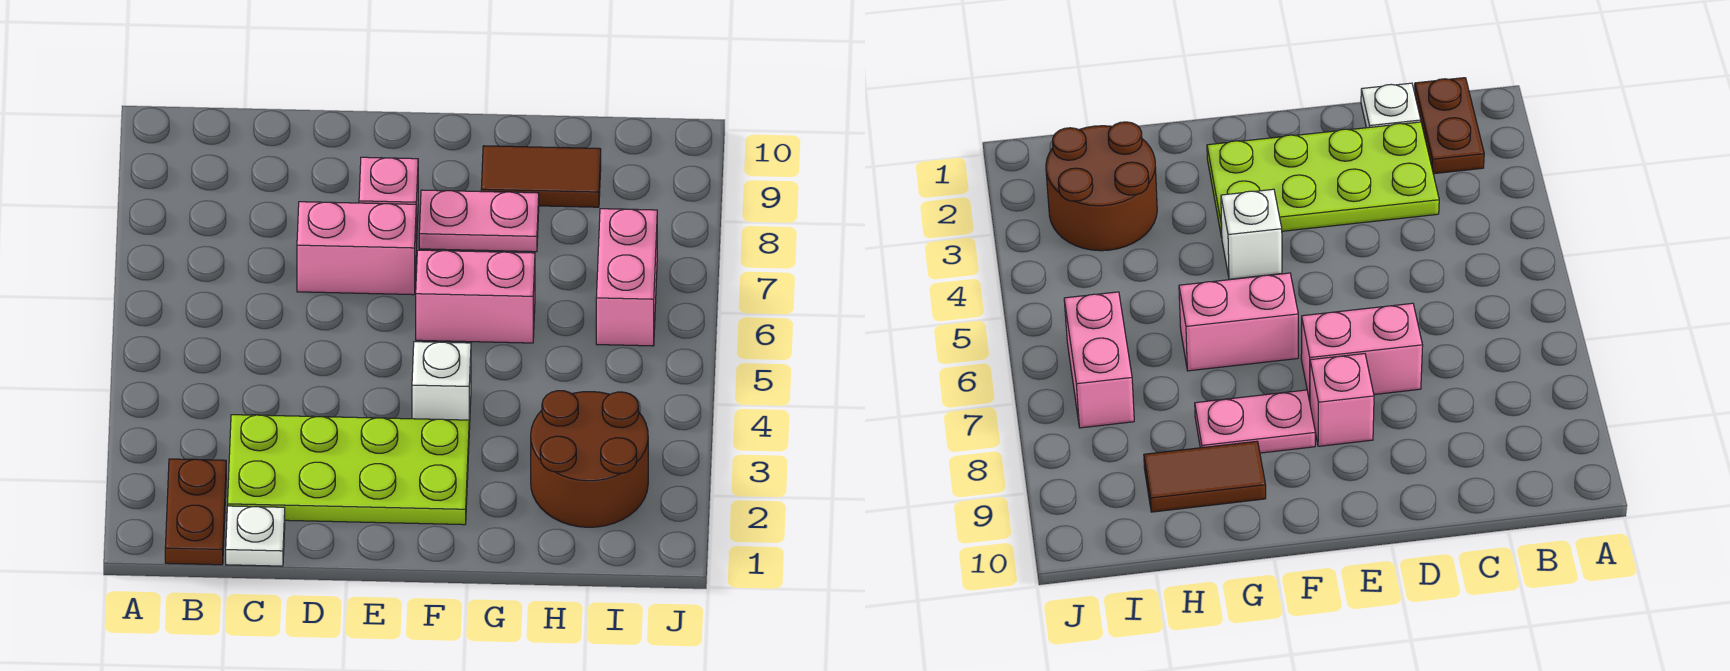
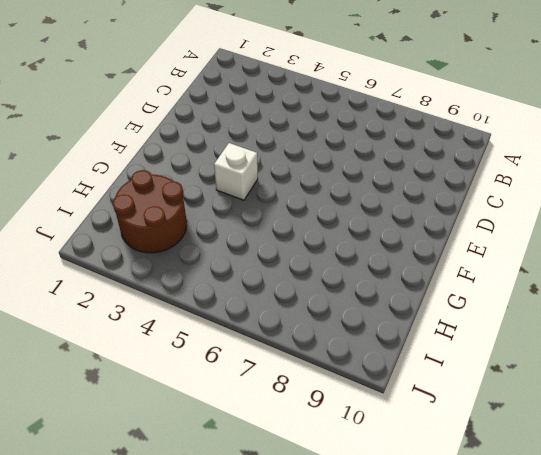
none -> brown plate B1:B2 level 1
none -> white plate C1 level 1

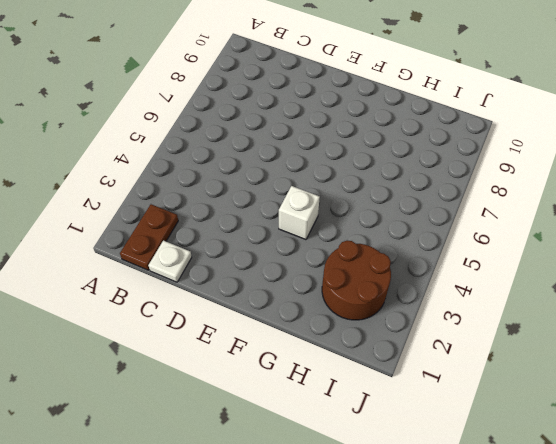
none -> lime plate C2:F3 level 1
none -> pink brick D7:E7 level 1

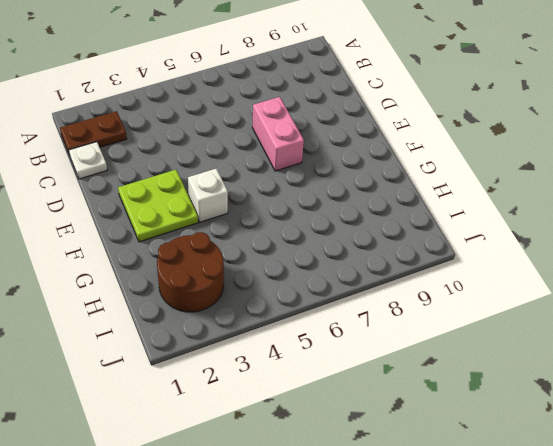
lime plate E2:F3 level 1 -> lime plate C2:F3 level 1
none -> pink brick E8 level 1
none -> pink brick F6:G6 level 1

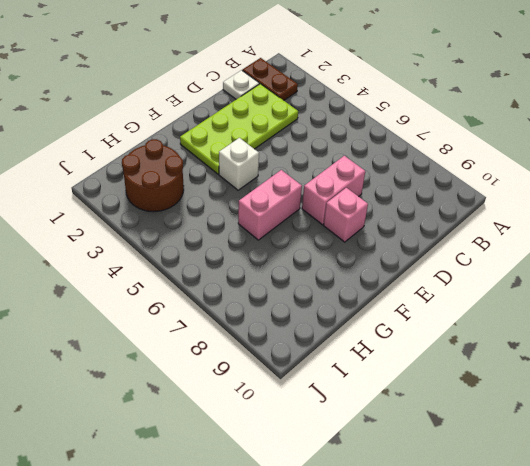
none -> pink plate F8:G8 level 1
none -> brown tile G9:H9 level 1

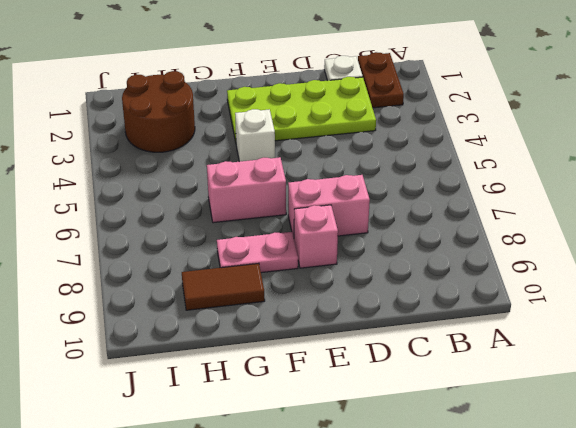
none -> pink brick I6:I7 level 1

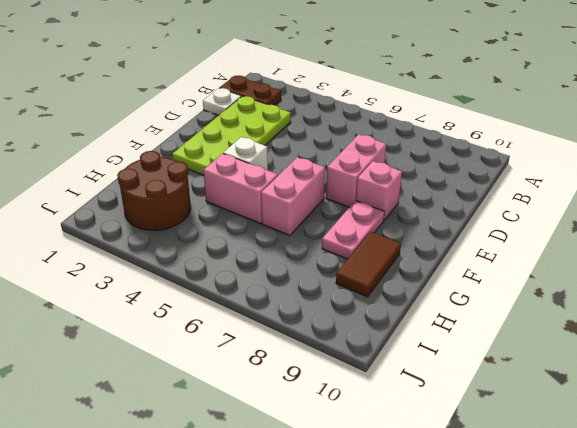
pink brick G4:G5 level 1 -> pink brick I6:I7 level 1

